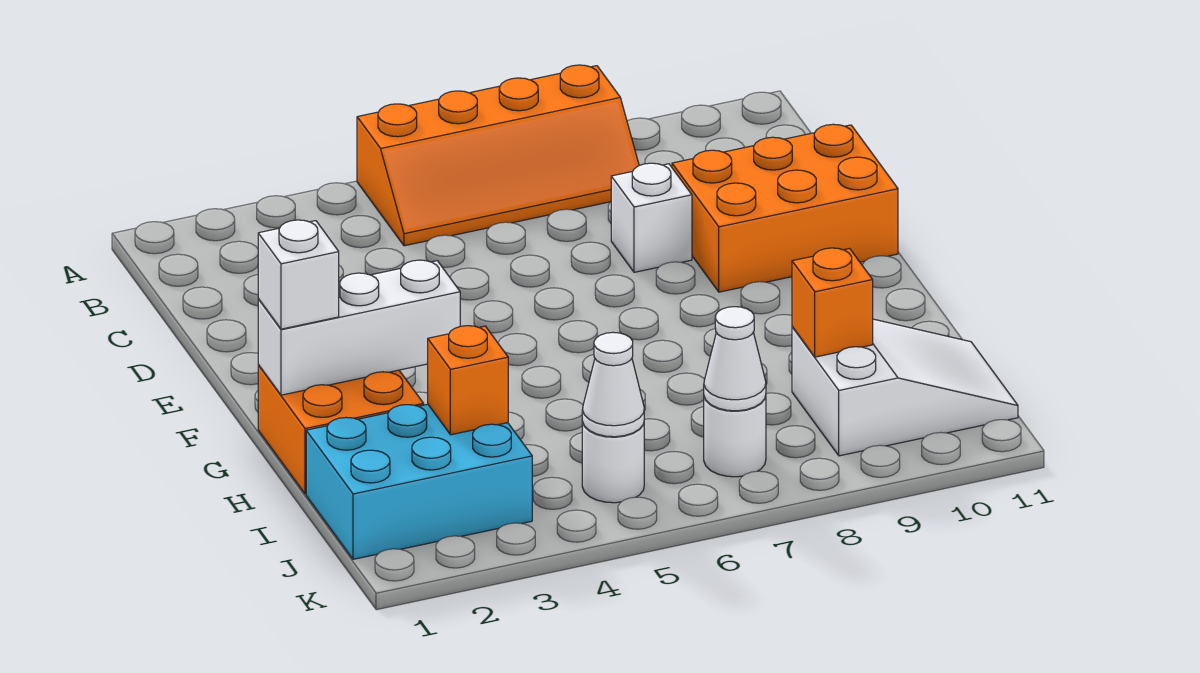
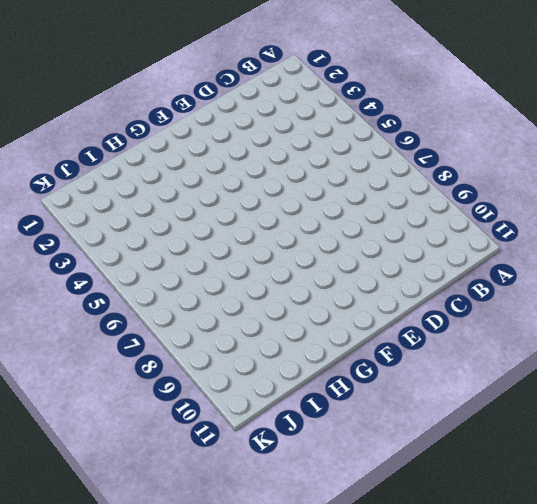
none -> orange slope A5:B8 level 1 top A
none -> white brick D8 level 1
none -> orange brick D9:E11 level 1

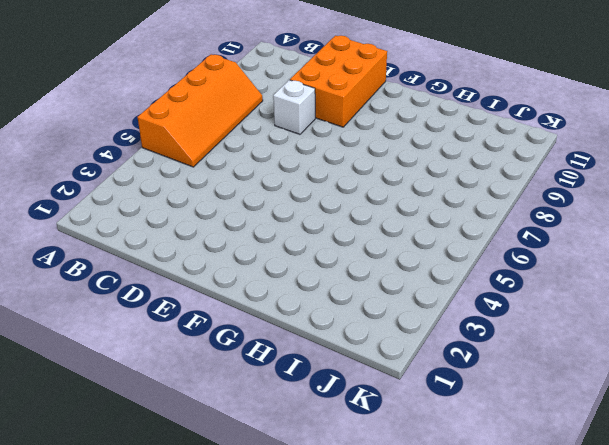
none -> orange brick G1:H2 level 1
none -> cyan brick I1:J3 level 1
none -> white slope I9:J11 level 1 top 9

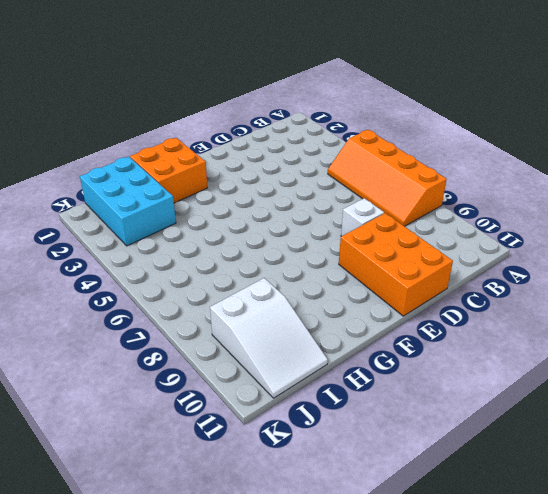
none -> white round brick J5 level 1
none -> white round brick J7 level 1
none -> white brick G1:G3 level 2

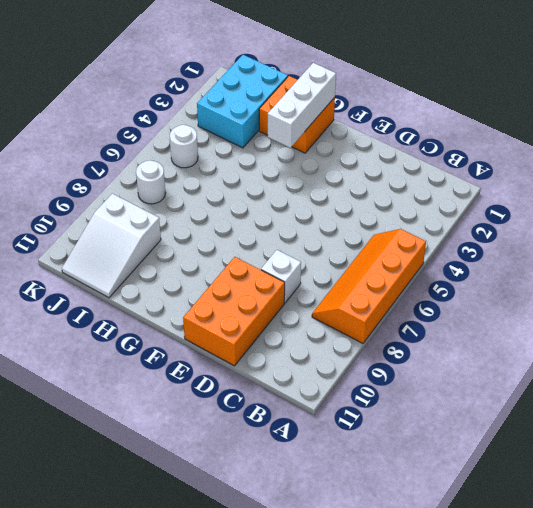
none -> orange brick I3 level 2
none -> orange brick I9 level 2
none -> white cone J5 level 2

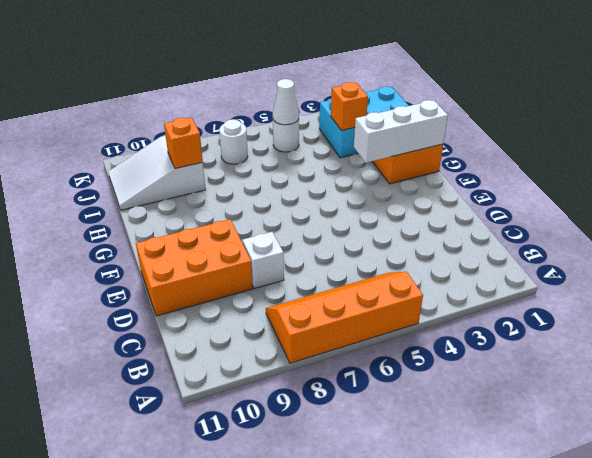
none -> white cone J7 level 2
none -> white brick G1 level 3

